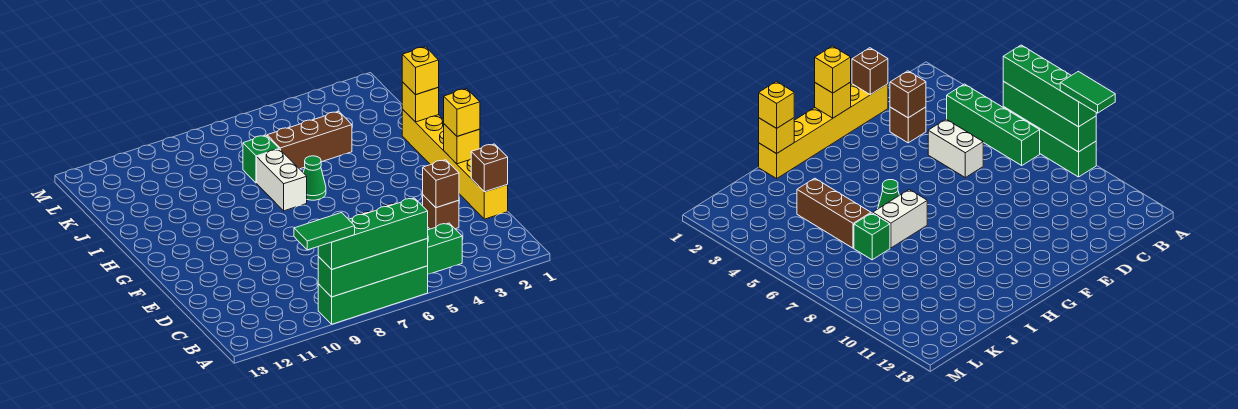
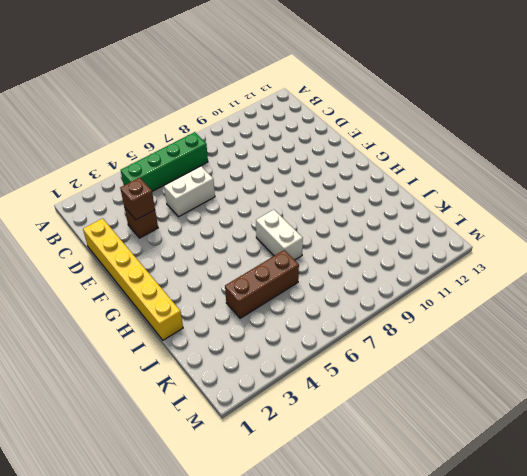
none -> green brick A6:A9 level 1
none -> green cone H6 level 1
none -> green brick J7 level 1

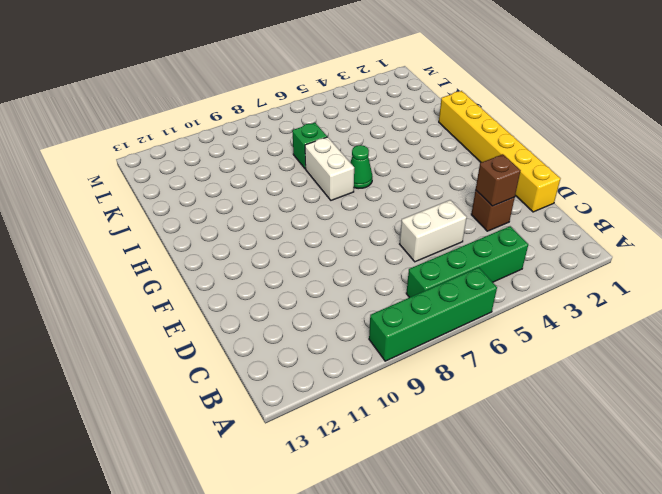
none -> brown brick J4:J6 level 1
none -> green brick A6:A9 level 2
none -> brown brick D1 level 2

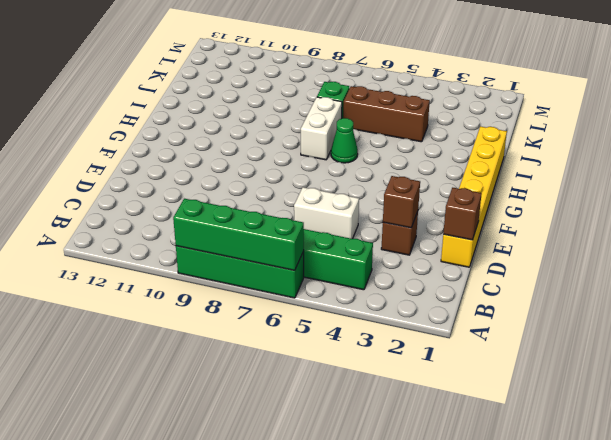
none -> yellow brick F1 level 2
none -> yellow brick I1 level 2
none -> green brick A6:A9 level 3

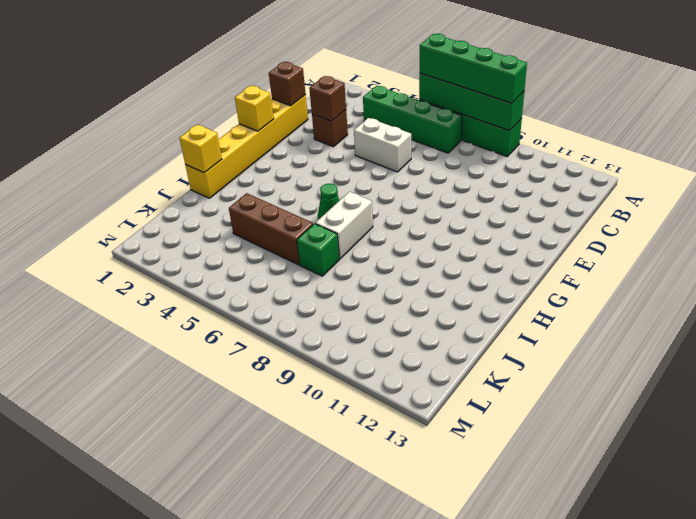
none -> yellow brick F1 level 3
none -> yellow brick I1 level 3
none -> green tile A9:A10 level 4

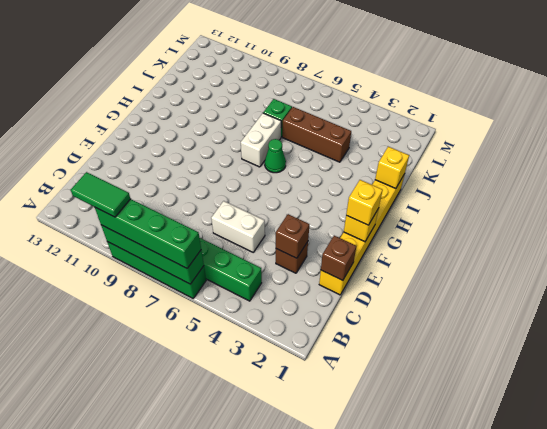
none -> yellow brick I1 level 3

